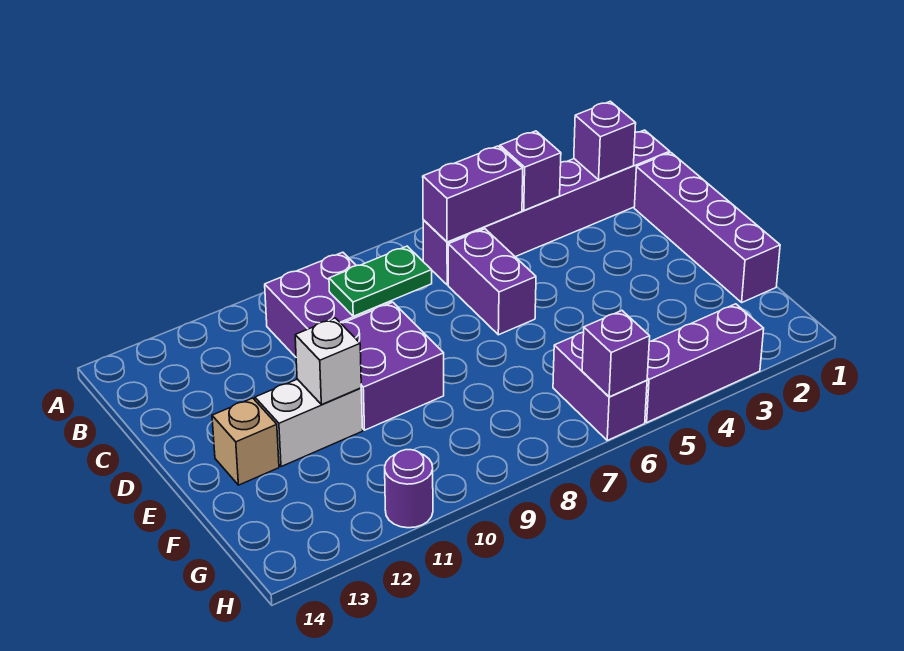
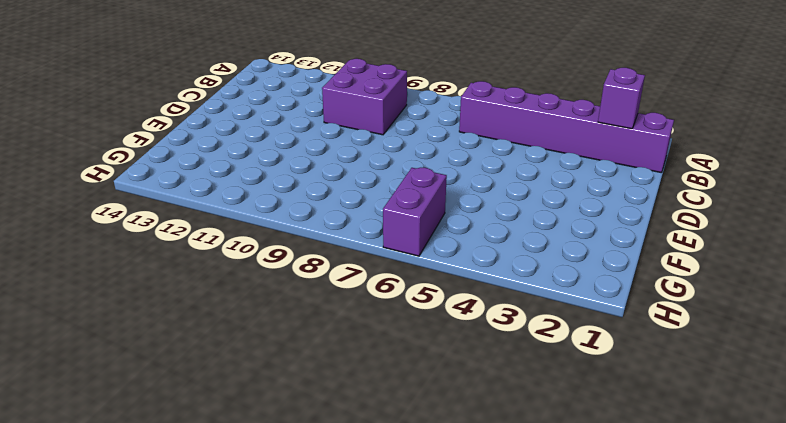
none -> purple brick C1:F1 level 1
none -> purple brick C6:D6 level 1
none -> purple brick D9:E10 level 1

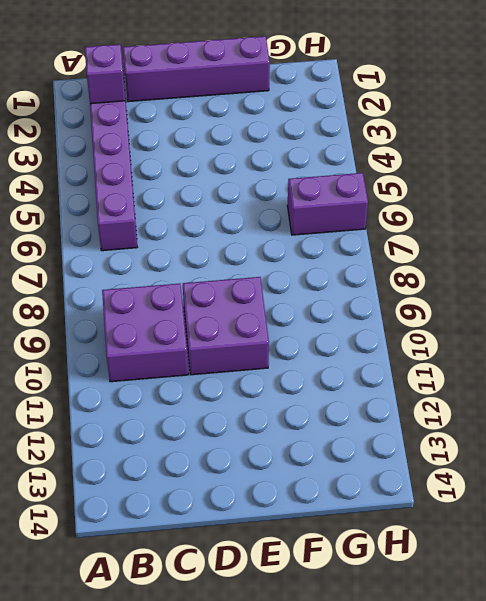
none -> purple brick C6:D6 level 1
none -> white brick E11:E12 level 1
none -> tan brick E13 level 1

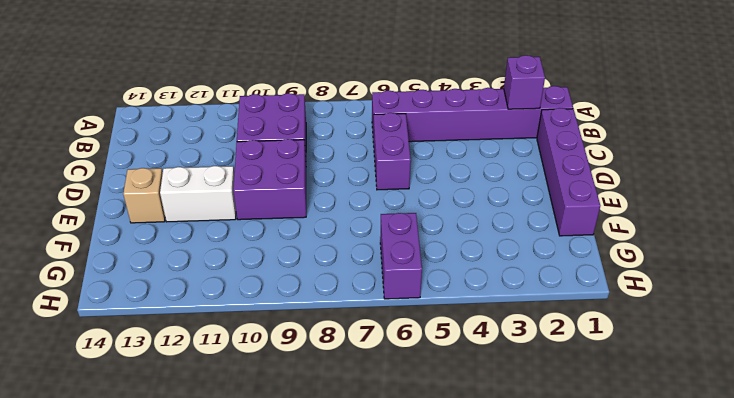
none -> purple brick H3:H5 level 1
none -> purple round brick H11 level 1
none -> purple brick B4 level 2

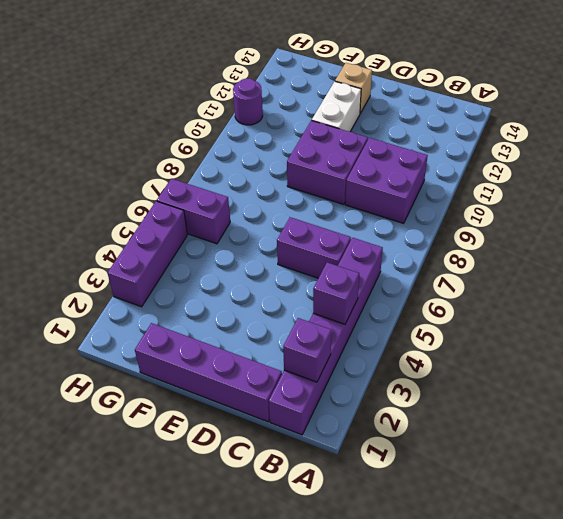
none -> purple brick B5:B6 level 2
none -> green plate C8:C9 level 2
none -> white brick E11 level 2

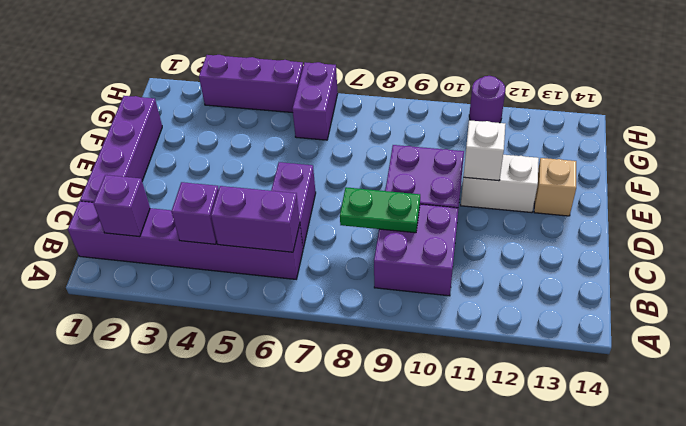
none -> purple brick H6 level 2

